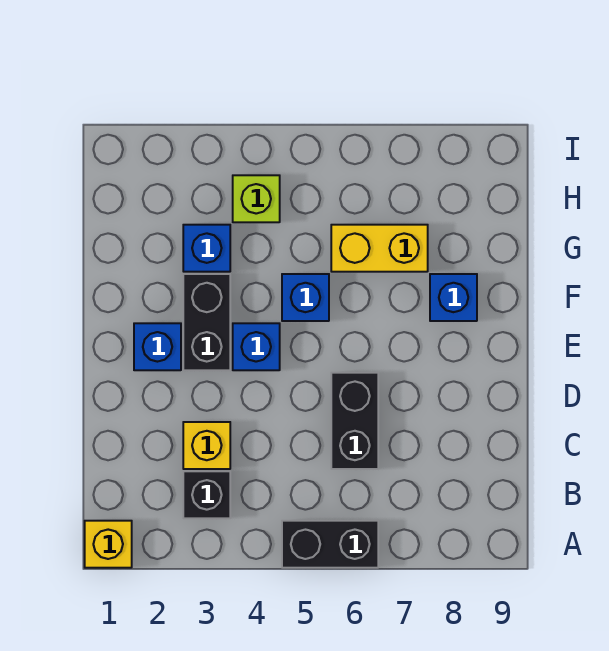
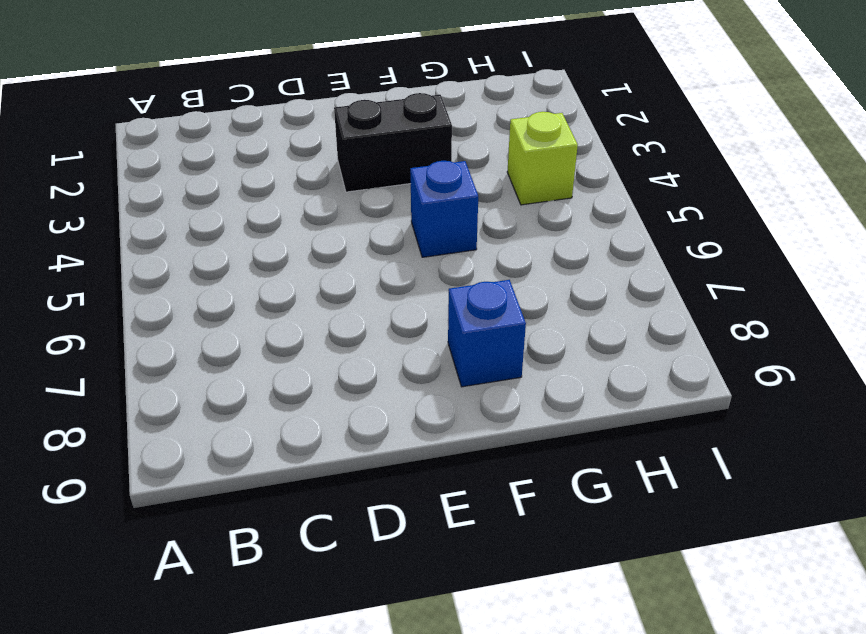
none -> yellow brick A1 level 1
none -> black brick A5:A6 level 1
none -> black brick B3 level 1

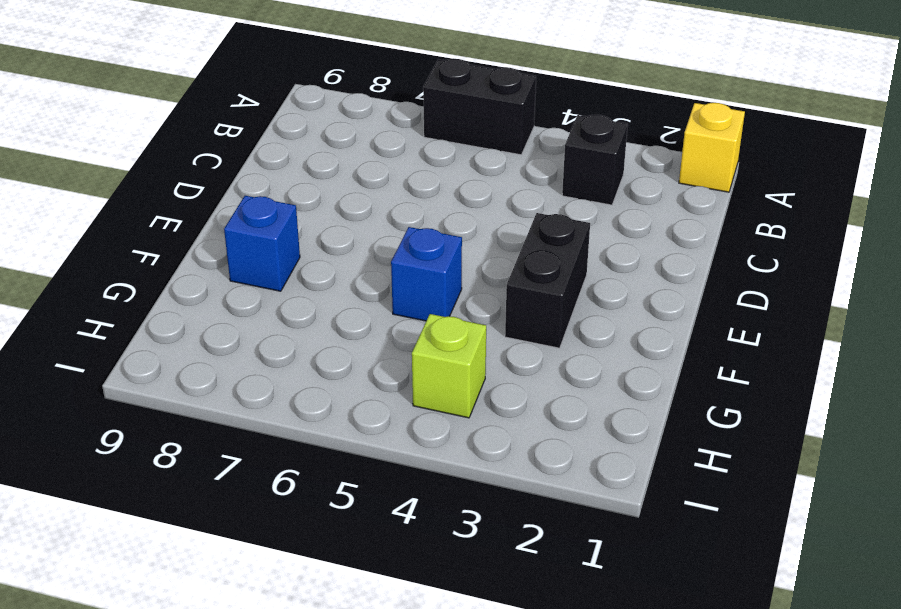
none -> yellow brick C3 level 1
none -> black brick C6:D6 level 1
none -> blue brick E2 level 1

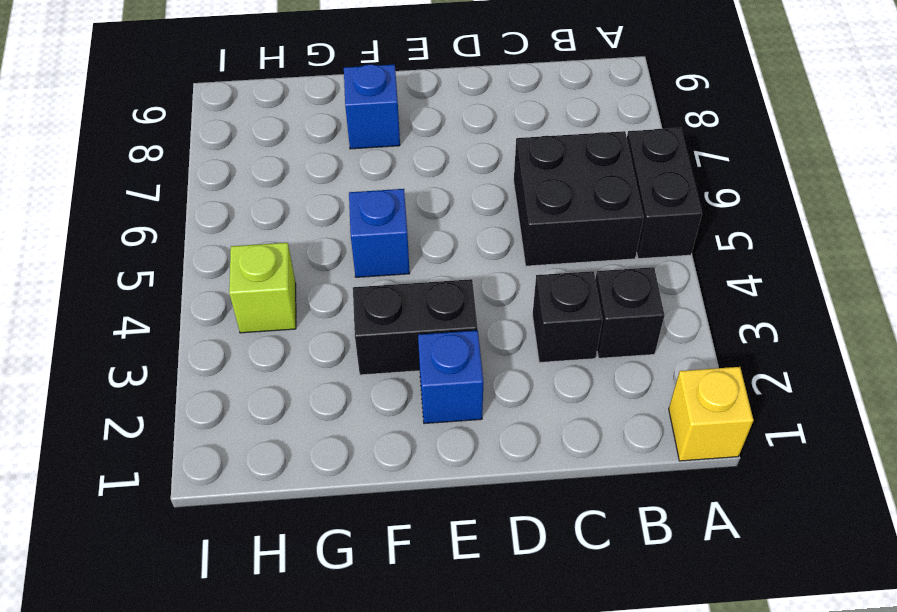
black brick B5:C6 level 1 -> black brick C6:D6 level 1
black brick C3 level 1 -> yellow brick C3 level 1
none -> blue brick E4 level 1
none -> blue brick G3 level 1
none -> yellow brick G6:G7 level 1

